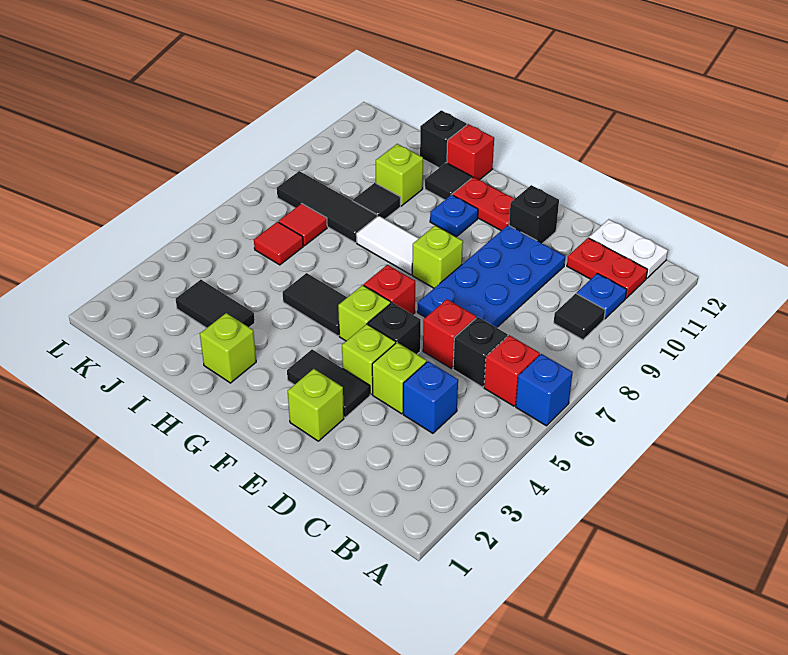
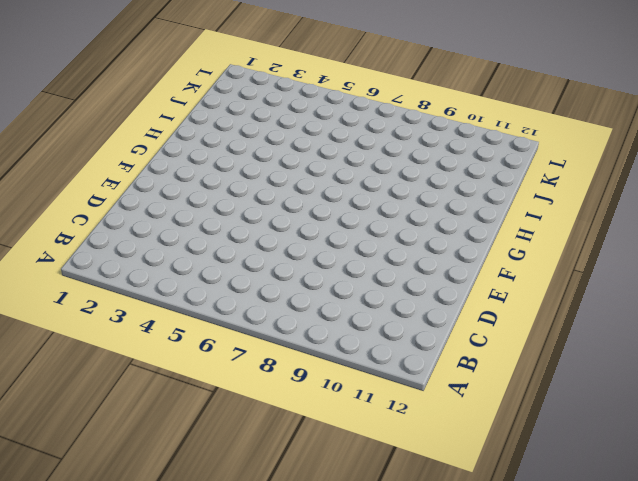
none -> blue brick A6 level 1
none -> red brick B6 level 1
none -> black tile B9 level 1
none -> blue plate B10 level 1

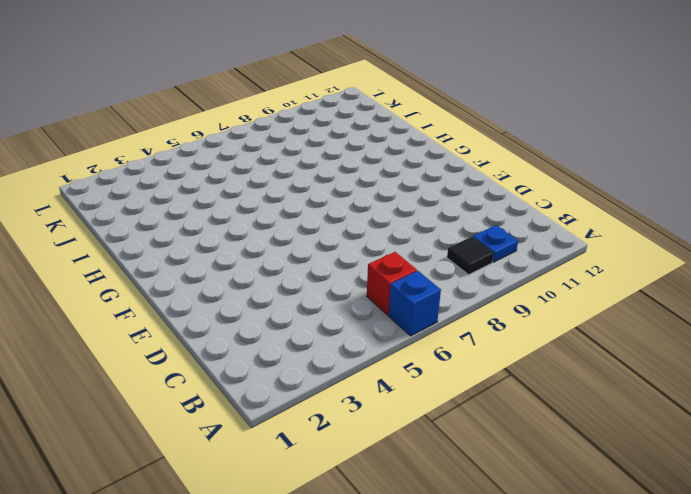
none -> red plate B11:C11 level 1
none -> white plate B12:C12 level 1
none -> blue brick C4 level 1
none -> black brick C6 level 1

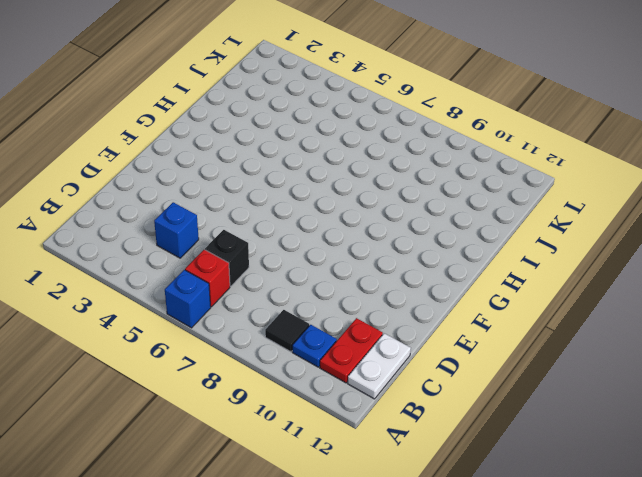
none -> lime brick D4 level 1
none -> red brick D6 level 1
none -> blue plate D7:E10 level 1
none -> lime brick E2 level 1

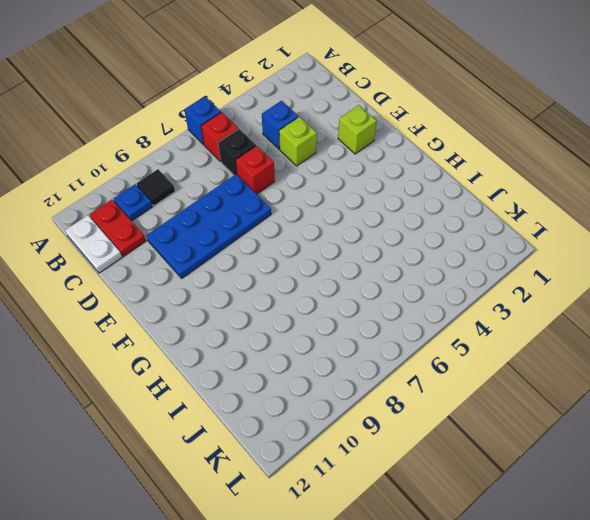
none -> black tile E3:F3 level 1
none -> lime brick E4 level 1
none -> black brick E5 level 1
none -> black brick E11 level 1

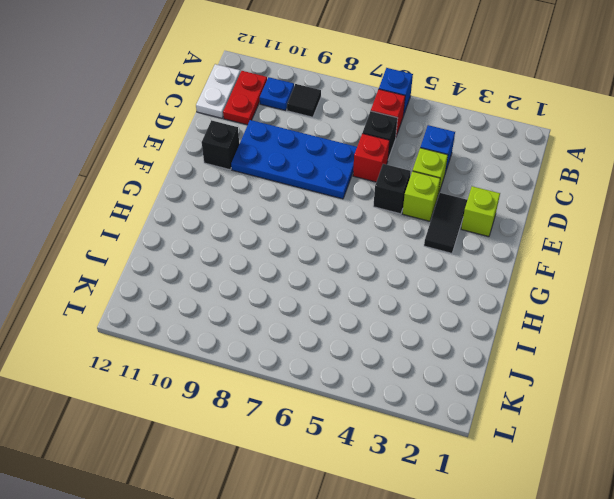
none -> lime brick F5 level 1
none -> red brick F6 level 1
none -> lime brick F8 level 1
none -> red plate F11:G11 level 1

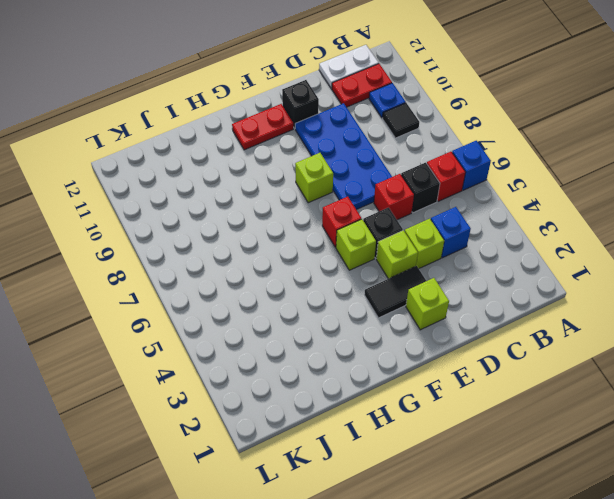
none -> black tile G5:H5 level 1
none -> white tile G8:H8 level 1
none -> blue plate G10 level 1
none -> lime brick H2 level 1

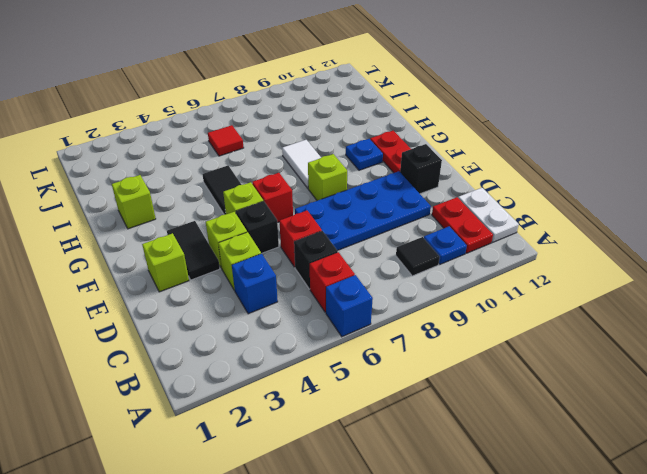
none -> black tile H11 level 1
none -> red brick H12 level 1
none -> black tile I3:J3 level 1
none -> black tile I8:K8 level 1

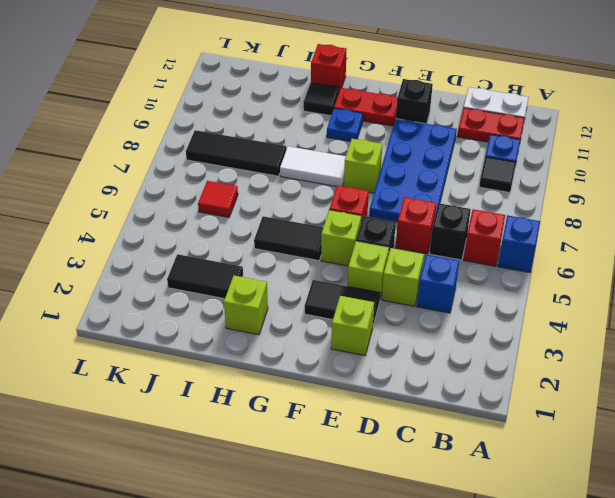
none -> black tile I9 level 1
none -> lime brick I10 level 1
none -> black brick I12 level 1
none -> red tile J7 level 1

